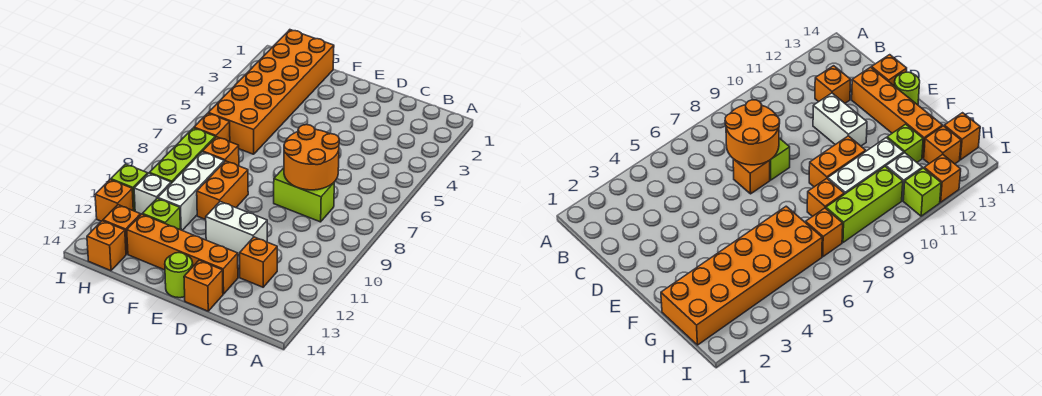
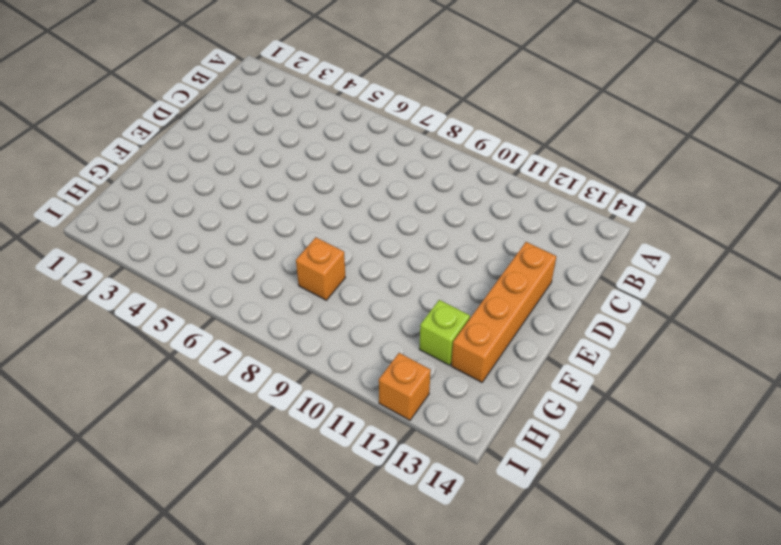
none -> lime brick C8:D8 level 1
none -> orange brick C12 level 1
none -> orange brick D7 level 1

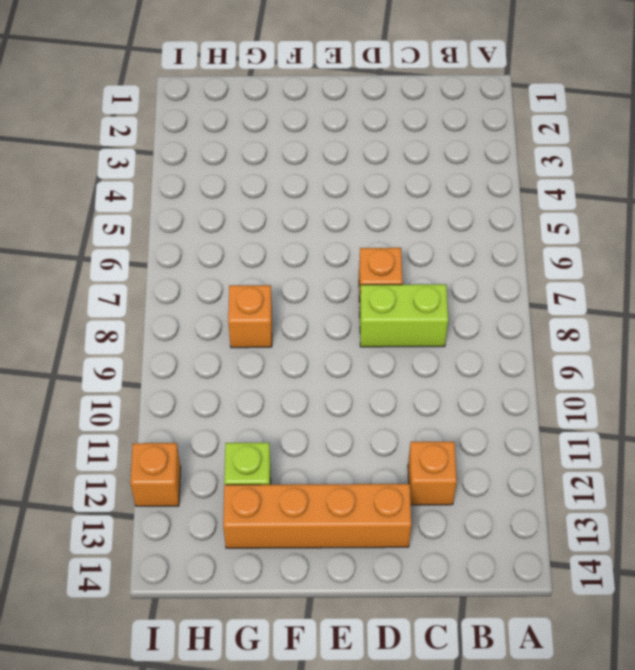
none -> white brick D11:E11 level 1
none -> orange brick D14 level 1
none -> lime round brick E14 level 1

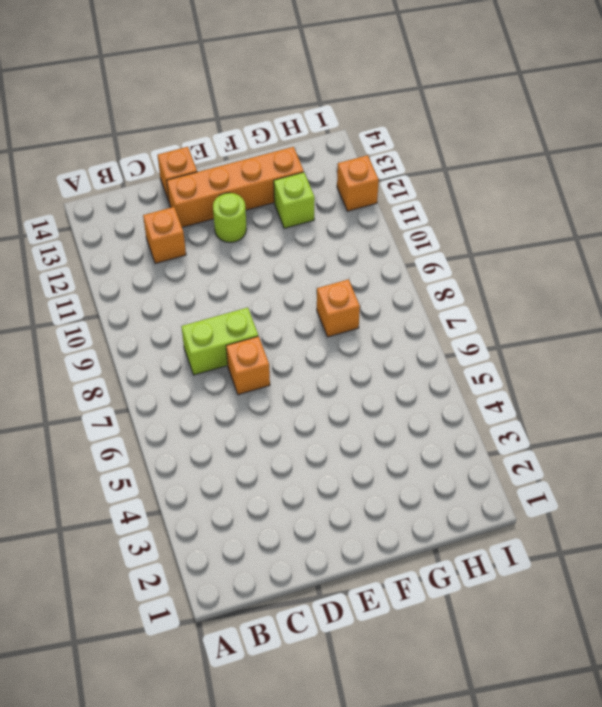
lime round brick E12 level 1 -> lime round brick E14 level 1
none -> white brick D11:E11 level 1
none -> orange brick F9:F10 level 1
none -> orange brick G1:H6 level 1

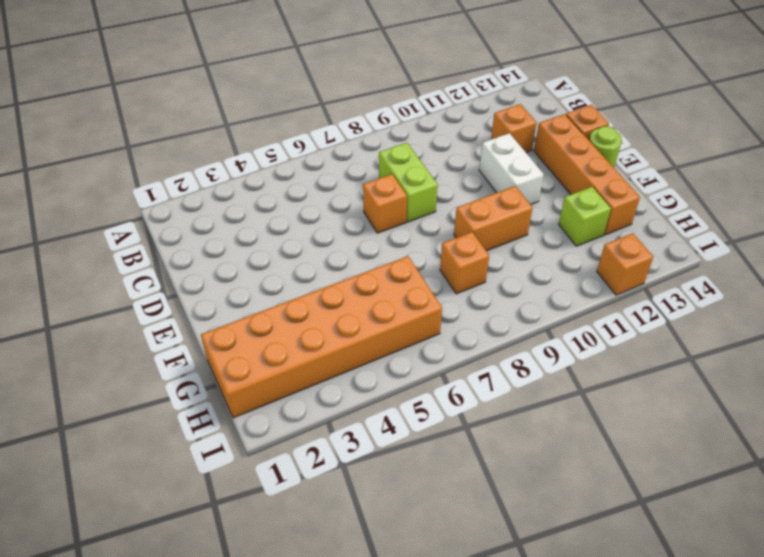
none -> white brick G9:G11 level 1
none -> orange brick H7 level 1
none -> lime brick H8:H10 level 1

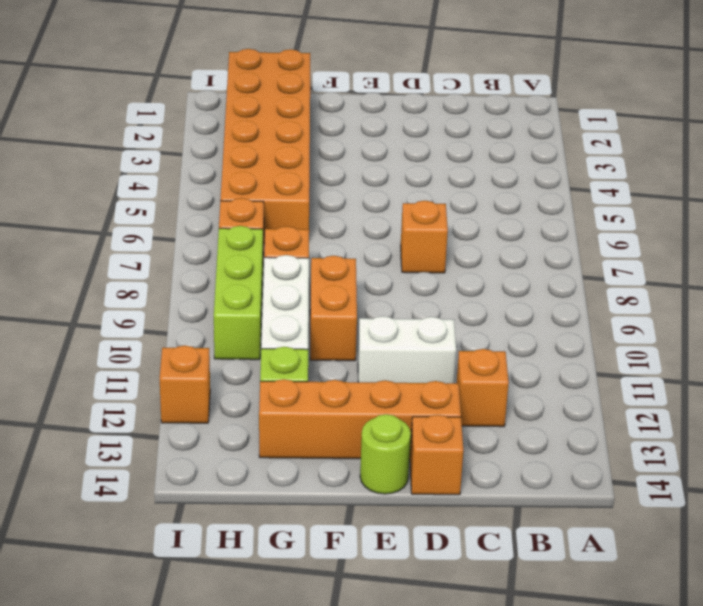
none -> lime brick C8:D8 level 1
none -> white brick H11 level 1
none -> orange brick H13 level 1

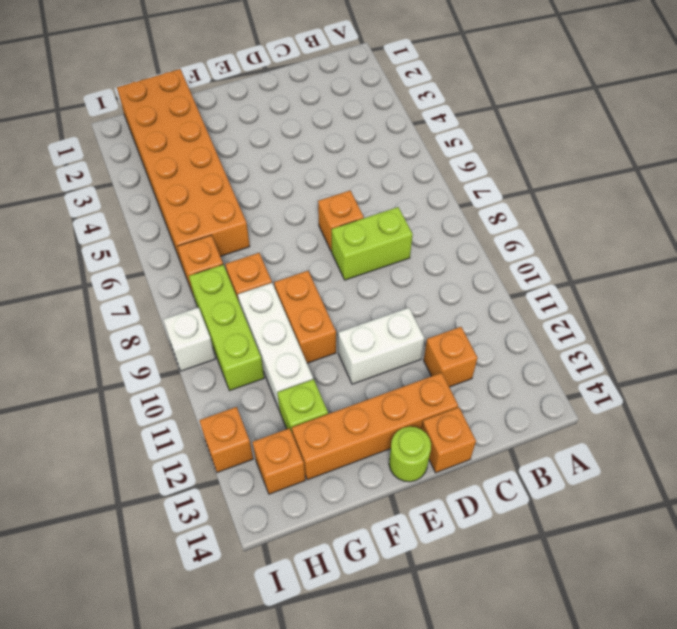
white brick I9 level 1 -> white brick H11 level 1
none -> orange brick H14 level 1
none -> lime brick I11 level 1
none -> orange round brick C7:D8 level 2

